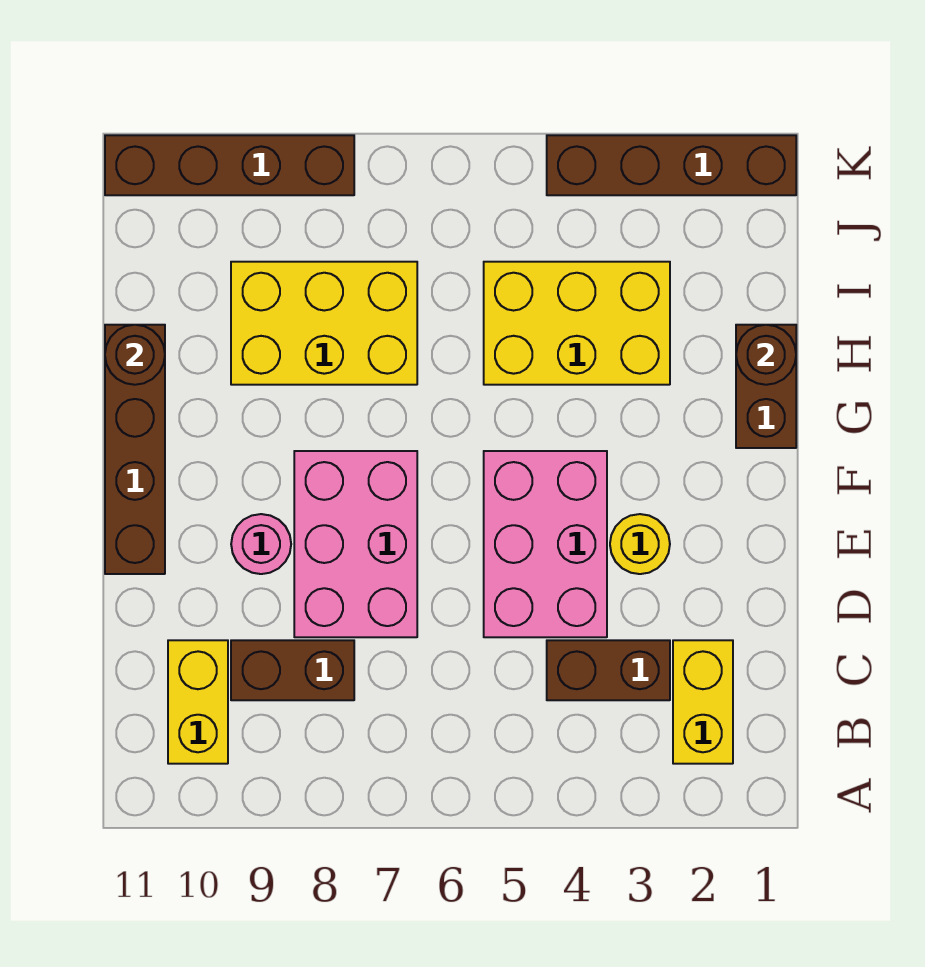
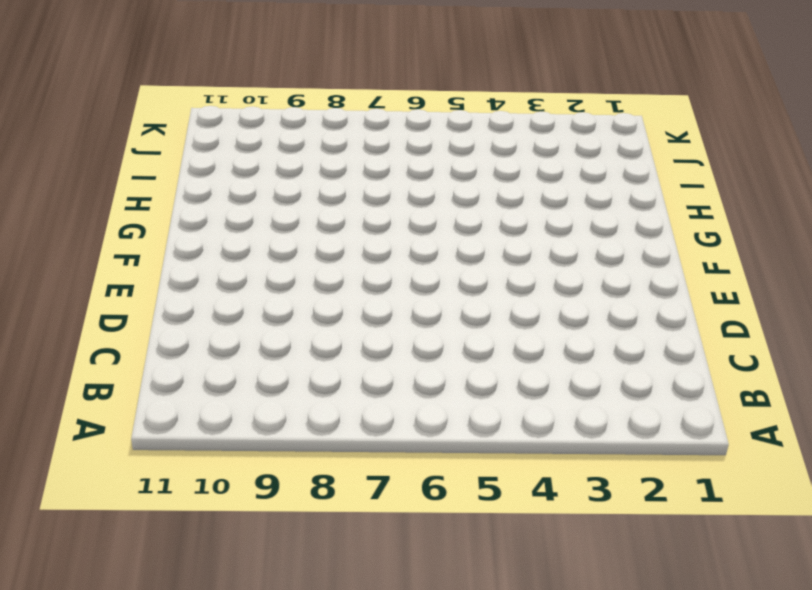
none -> yellow brick B2:C2 level 1
none -> yellow brick B10:C10 level 1
none -> brown brick C3:C4 level 1

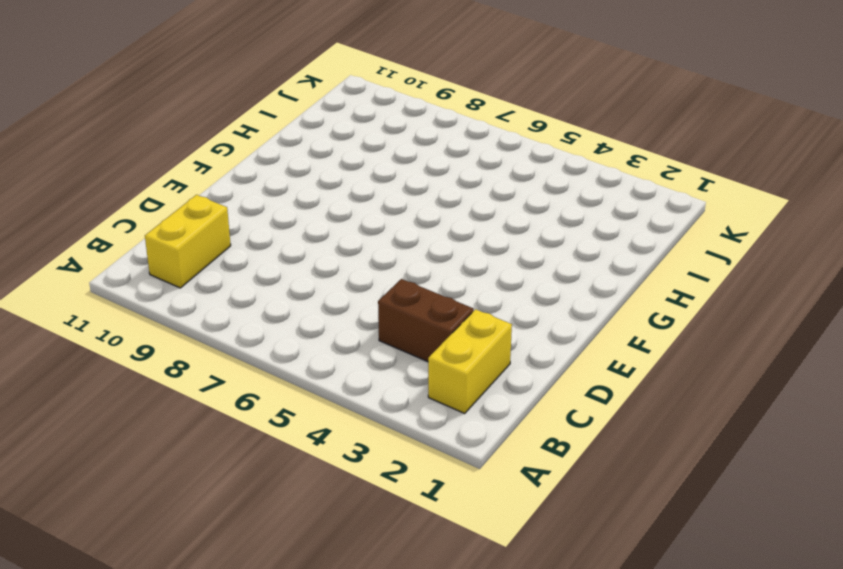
none -> brown brick C8:C9 level 1
none -> pink brick D4:F5 level 1
none -> pink brick D7:F8 level 1

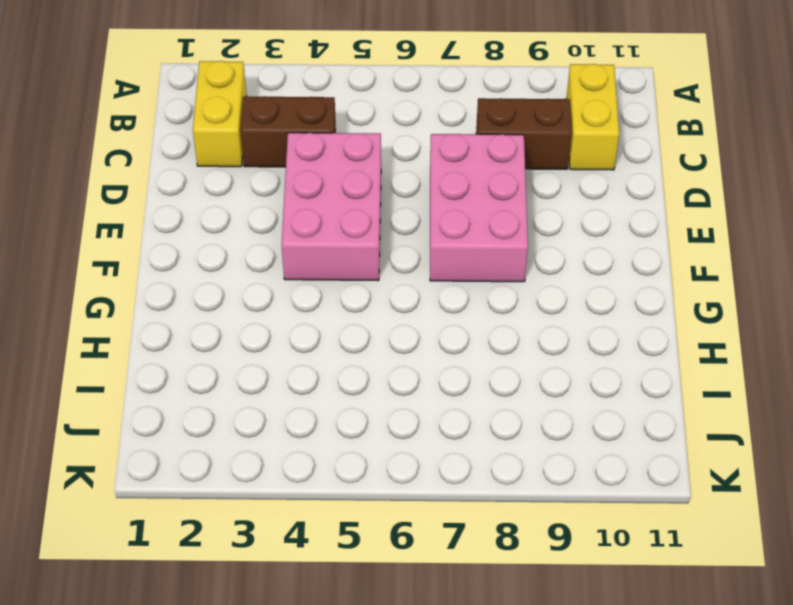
none -> yellow round brick E3 level 1
none -> pink round brick E9 level 1
none -> brown brick E11:H11 level 1

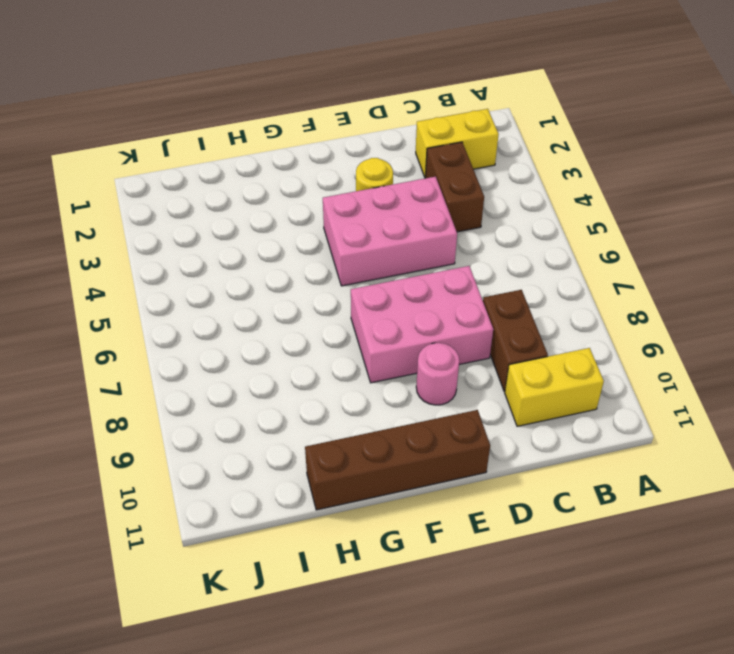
none -> brown brick G1:H1 level 1
none -> yellow brick H3:I5 level 1
none -> yellow brick H7:I9 level 1

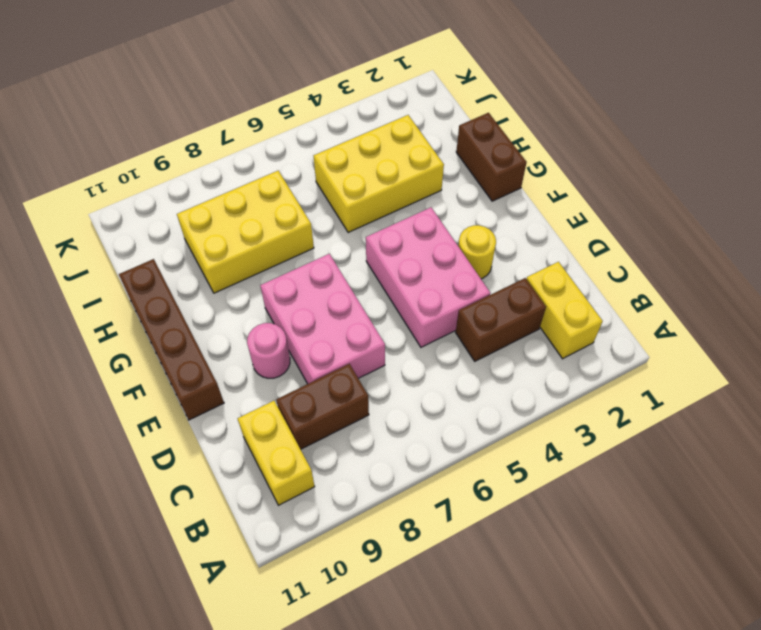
none -> brown brick K1:K4 level 1
none -> brown brick K8:K11 level 1
none -> brown round brick H1 level 2

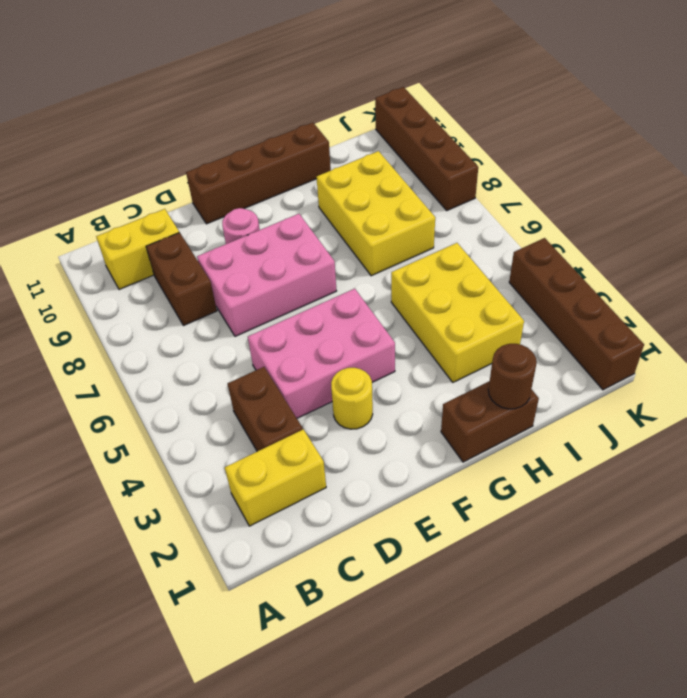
none -> brown round brick H11 level 2

